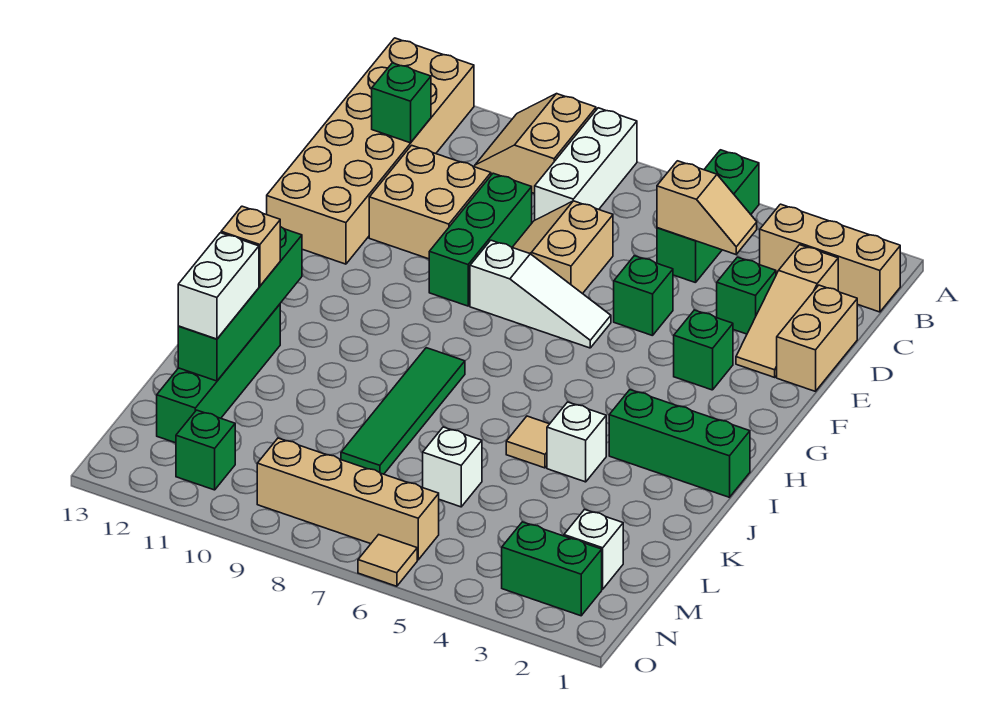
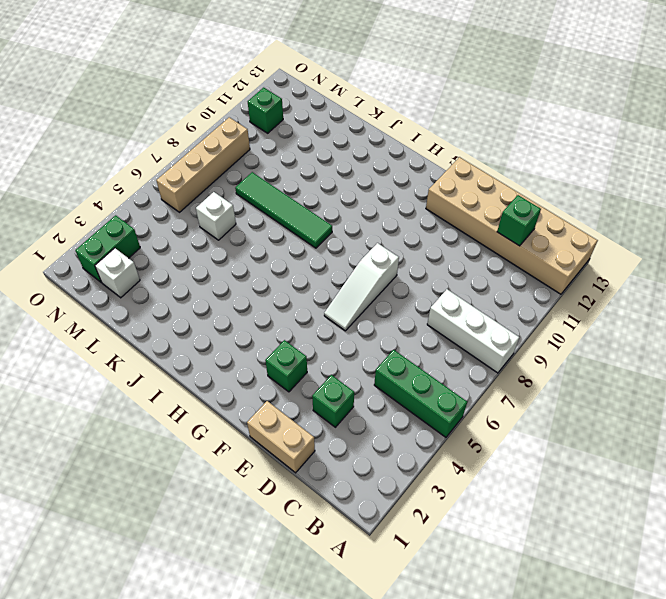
none -> tan slope A9:B10 level 1 top 9
none -> tan brick B1:B3 level 1
none -> tan slope C2:E2 level 1 top C
none -> tan slope D7:E8 level 1 top 7

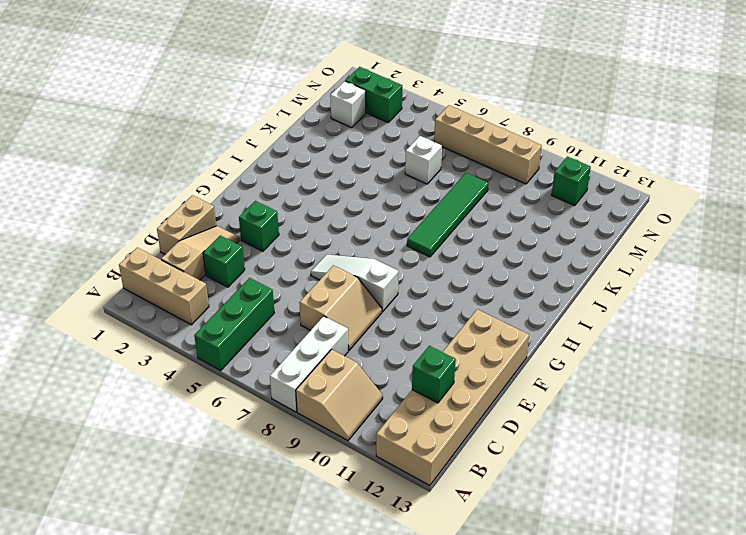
none -> green brick D9:F9 level 1
none -> tan brick D10:E11 level 1
none -> green brick E5 level 1
none -> green brick I1:I3 level 1

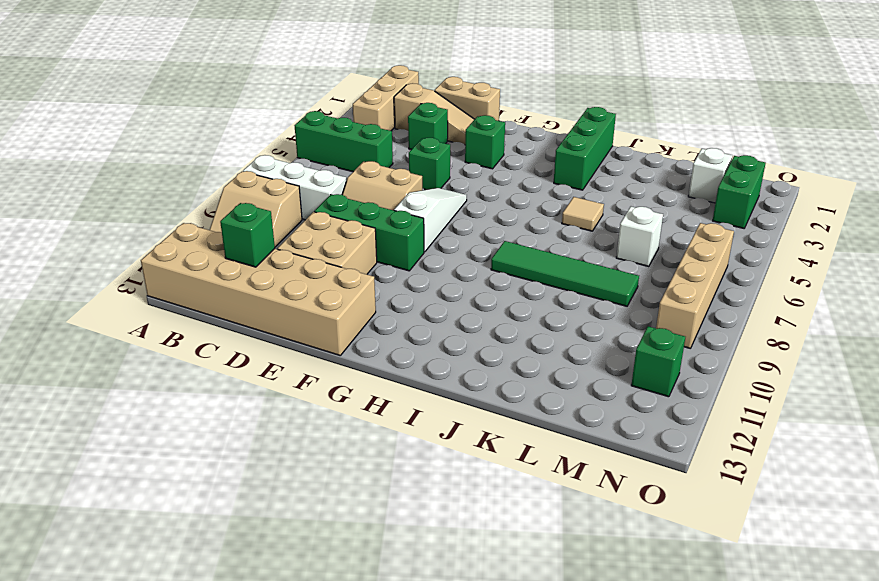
none -> white brick J4 level 1
none -> green brick J12:M12 level 1
none -> tan tile O6 level 1
none -> tan slope C4:C5 level 2 top 5

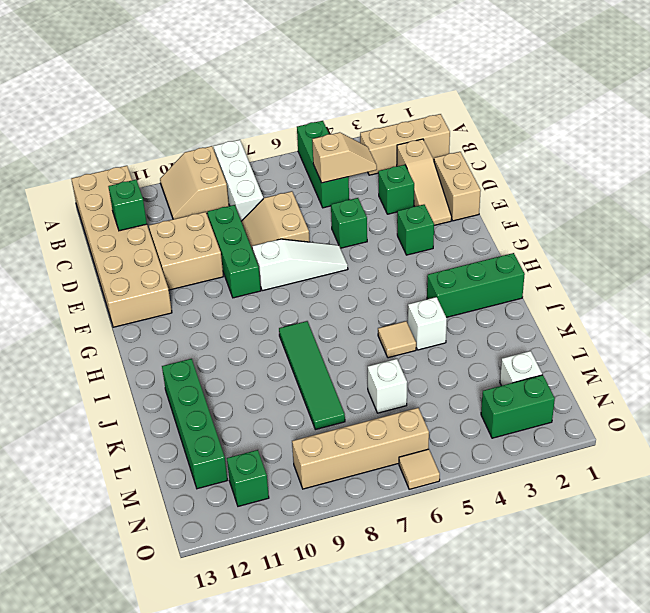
none -> green brick I12:L12 level 2
none -> tan brick J12 level 3
none -> white brick K12:L12 level 3

